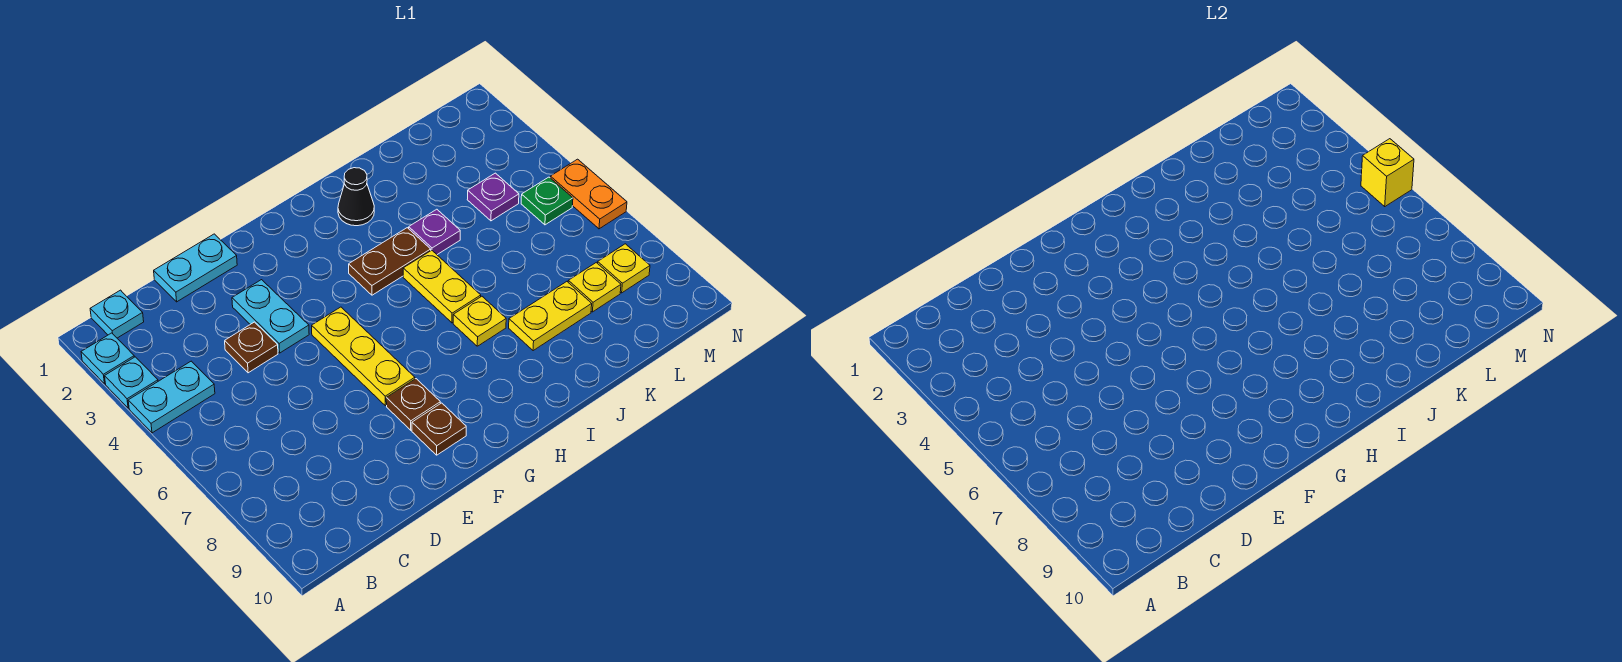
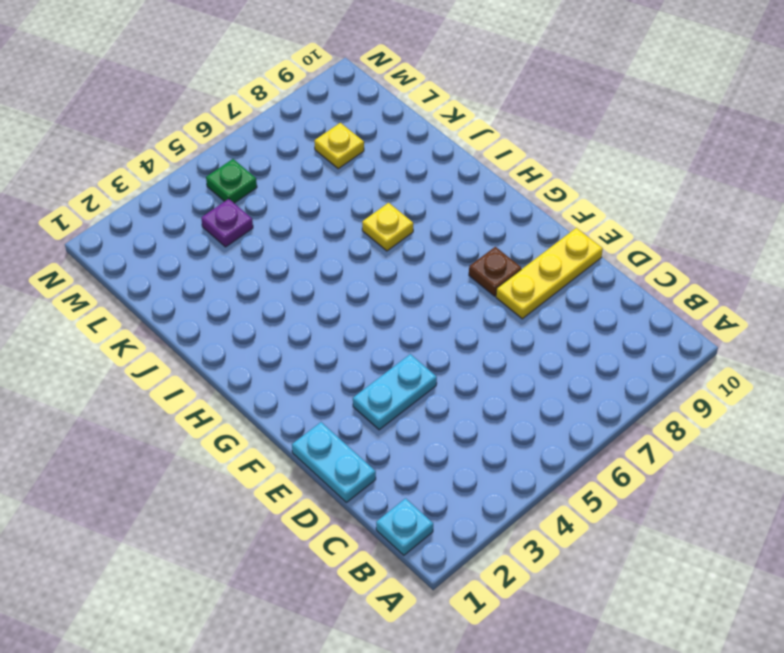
yellow plate E8:E10 level 1 -> yellow plate F5:F7 level 1
none -> cyan plate A2 level 1
none -> cyan plate A3 level 1
none -> cyan plate A4:B4 level 1

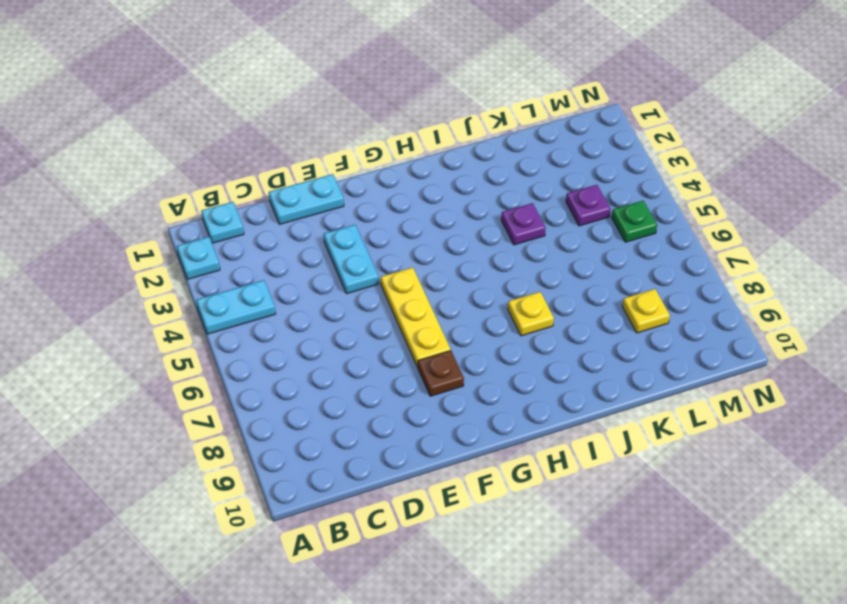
none -> cyan plate A3 level 1
none -> brown plate D4 level 1
none -> brown plate F9 level 1

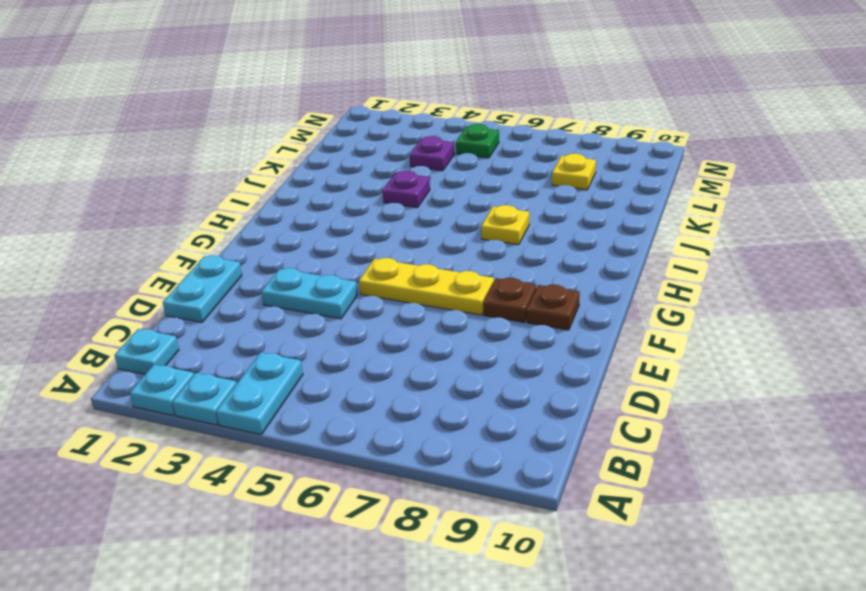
none -> brown plate D4 level 1
none -> brown plate H4:I4 level 1
none -> black cone I2 level 1

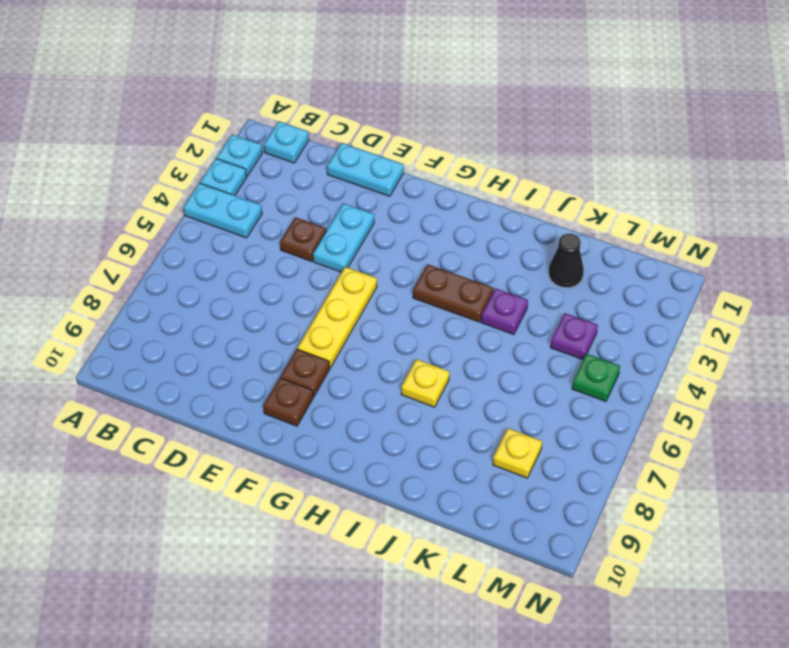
black cone K2 level 1 -> black cone I2 level 1
none -> yellow plate I5:I6 level 1
none -> yellow plate J8:K8 level 1
none -> yellow plate M8 level 1

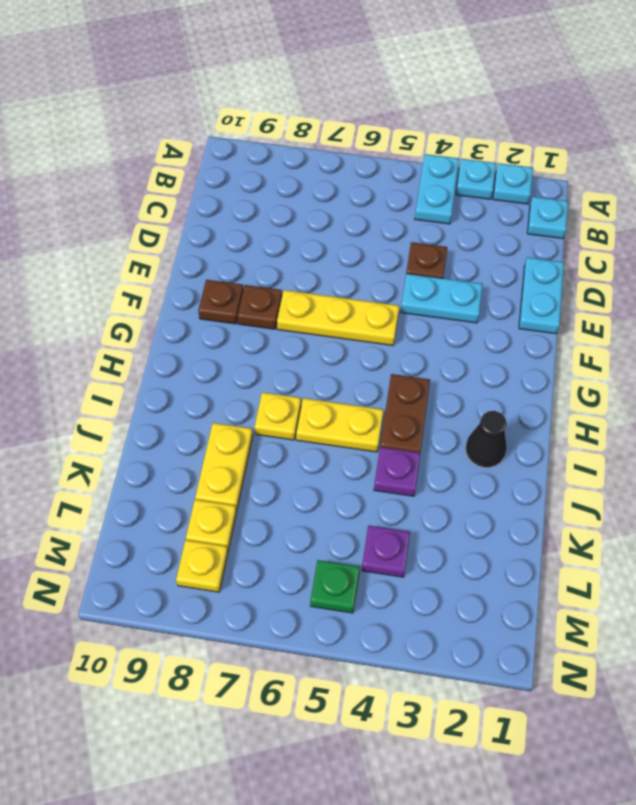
none -> orange plate N5:N6 level 1
none -> yellow brick N5 level 2

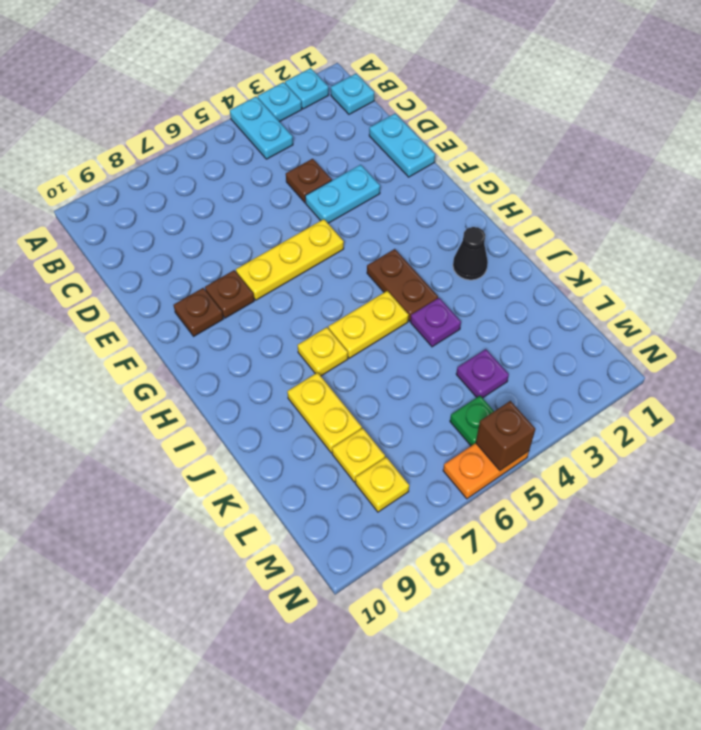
brown brick N5 level 2 -> yellow brick N5 level 2

